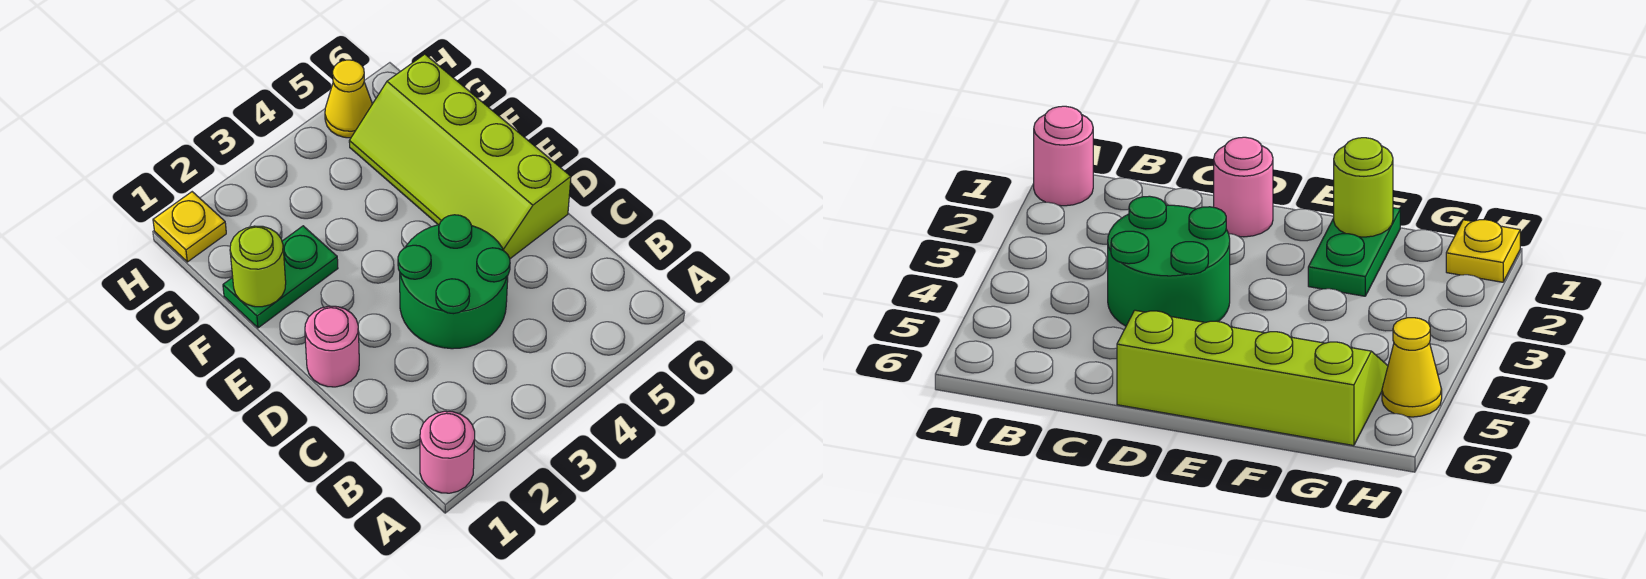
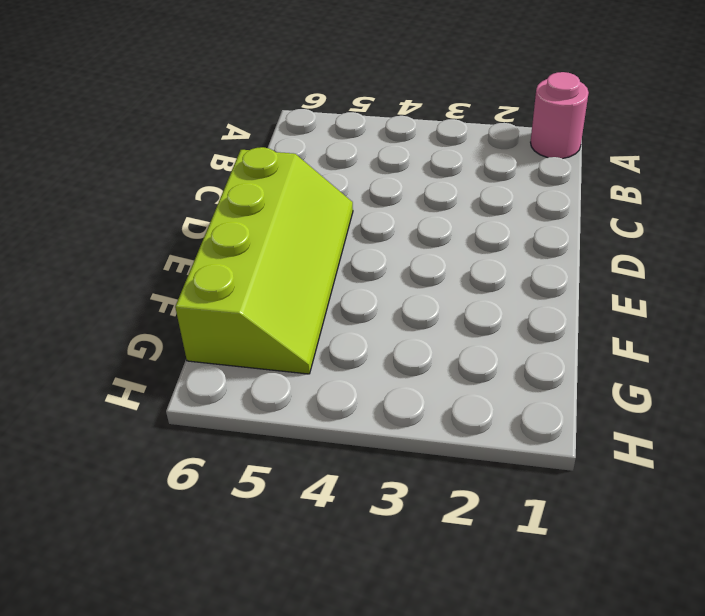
none -> green round brick C3:D4 level 1
none -> pink round brick D1 level 1

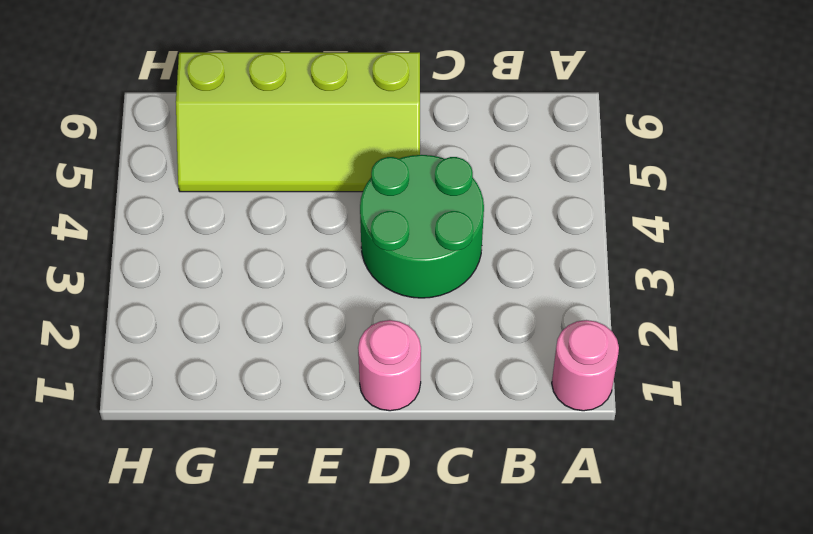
none -> green plate F1:F2 level 1
none -> yellow plate H1 level 1

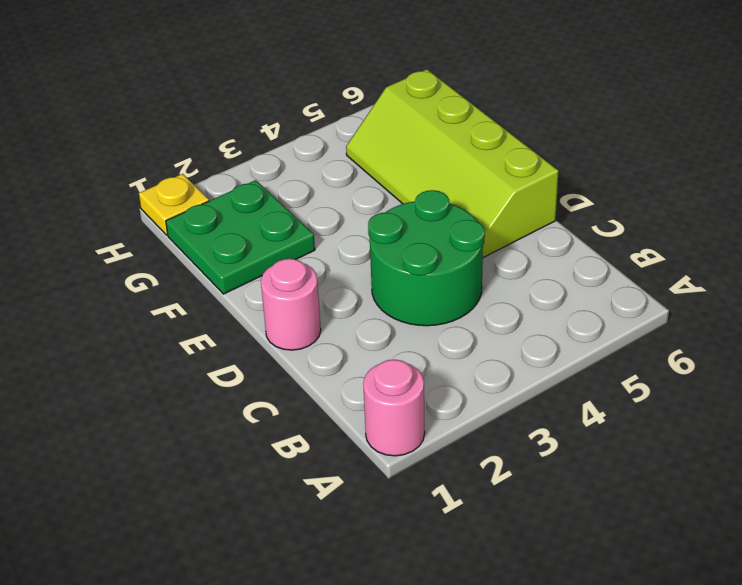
green plate F1:G2 level 1 -> green plate F1:F2 level 1
none -> yellow cone H5 level 1
none -> lime round brick F1 level 2

